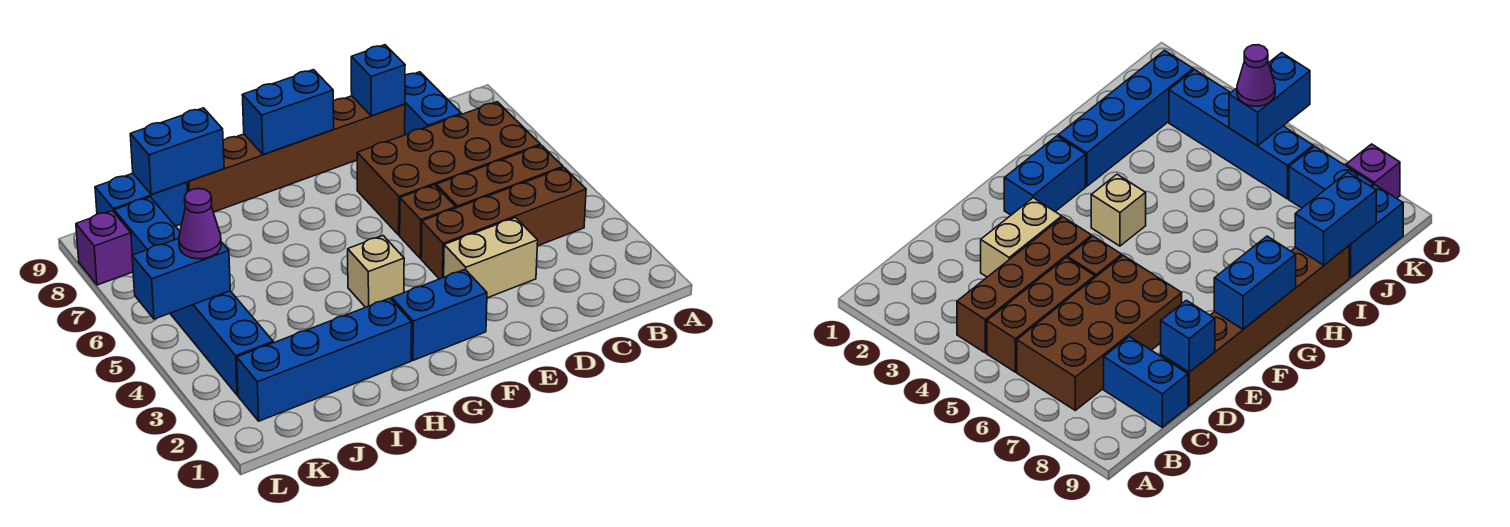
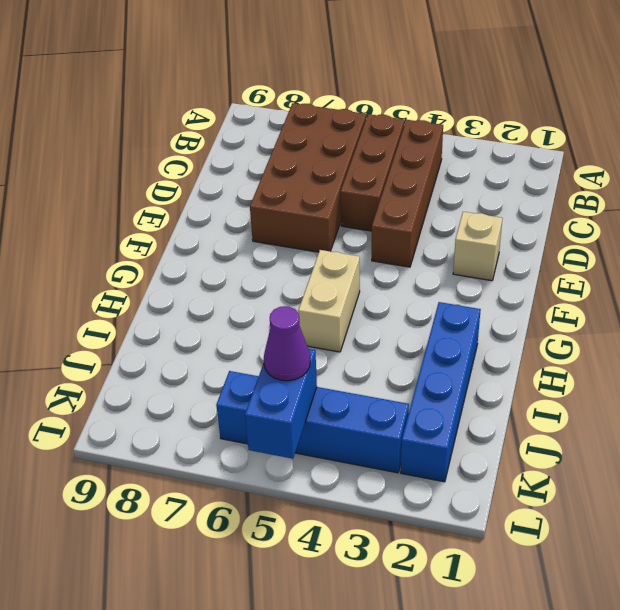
tan brick E2 level 1 -> tan brick G4 level 1
tan brick G5:H5 level 1 -> tan brick D3:E3 level 1
none -> blue brick C8:C9 level 1
none -> brown brick D9:I9 level 1
none -> brown brick E5 level 1

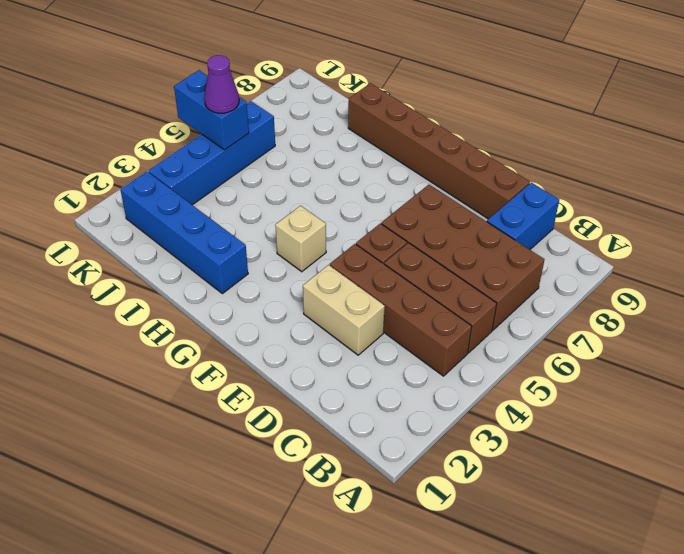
none -> blue brick F2:G2 level 1
none -> blue brick J9:K9 level 1
none -> blue brick K7:K8 level 1

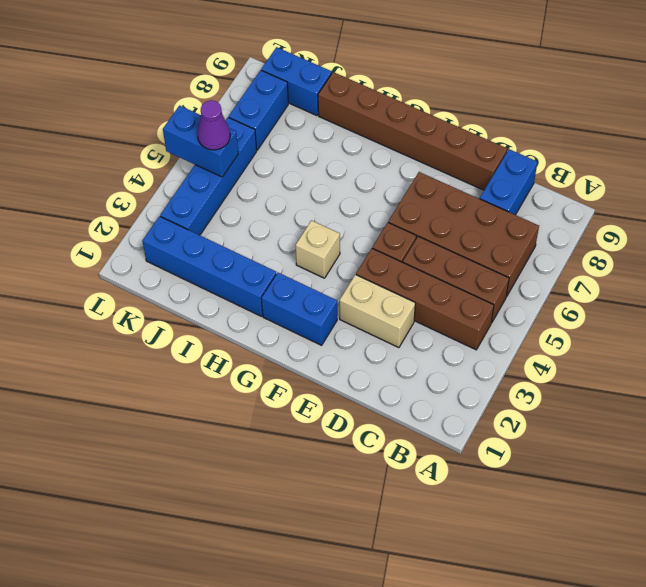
none -> purple brick L8 level 1
none -> blue brick D9 level 2
none -> blue brick F9:G9 level 2

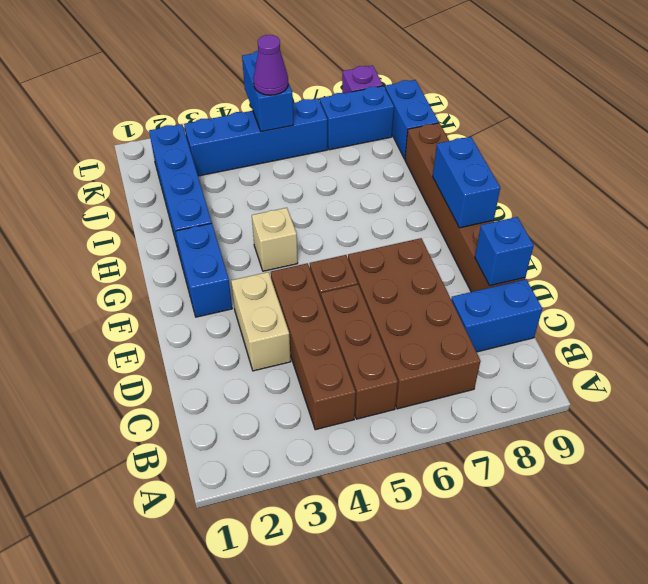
none -> blue brick I9:J9 level 2

